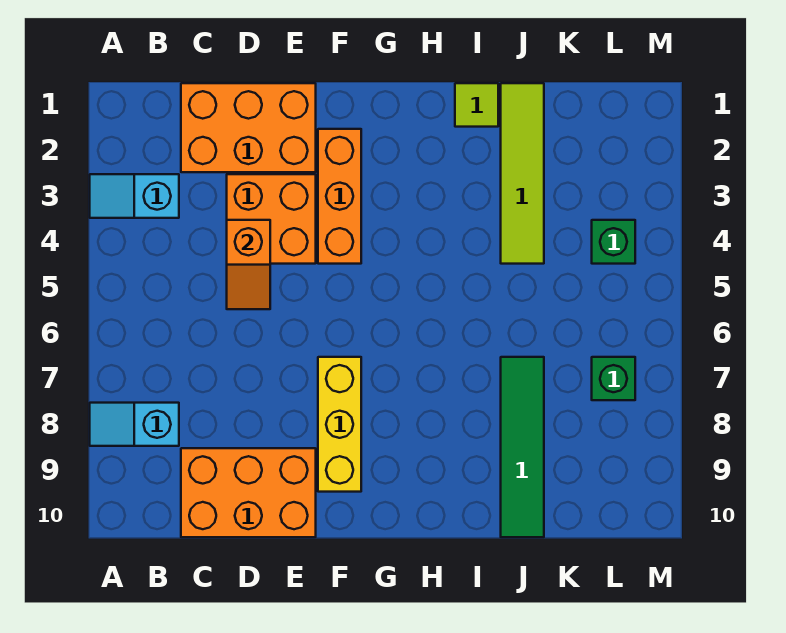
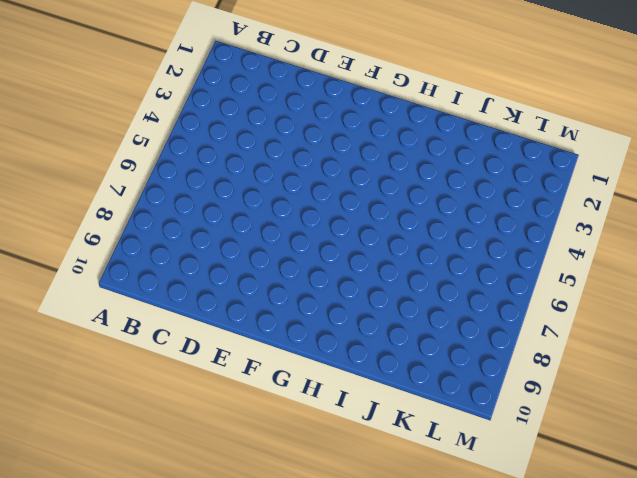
none -> cyan slope A3:B3 level 1 top B
none -> cyan slope A8:B8 level 1 top B
none -> orange brick C1:E2 level 1

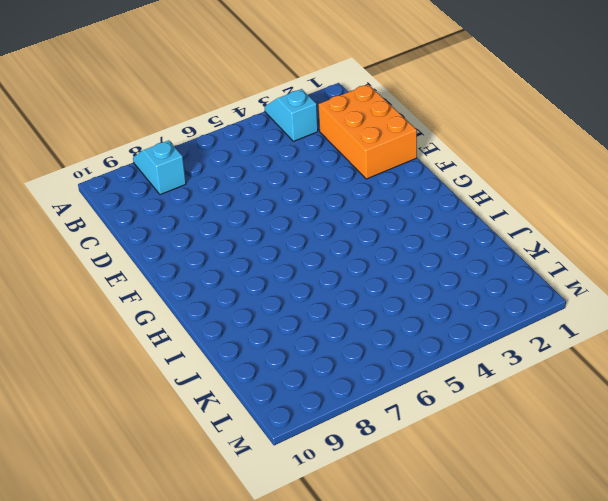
none -> orange brick C9:E10 level 1
none -> orange brick D3:E4 level 1
none -> orange brick F2:F4 level 1

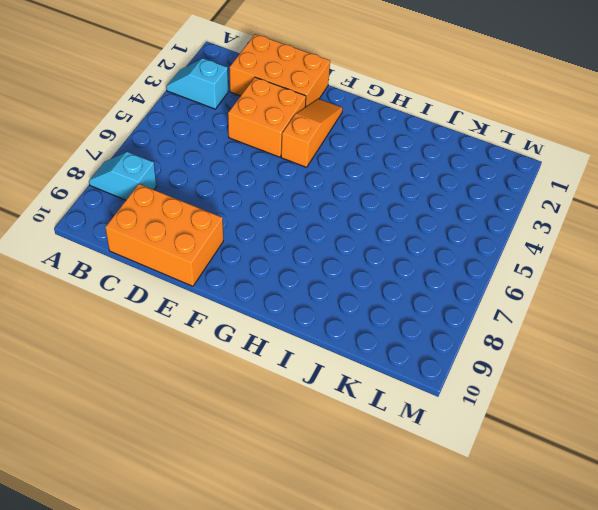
orange slope F2:F4 level 1 top 4 -> orange brick F2:F4 level 1
none -> yellow brick F7:F9 level 1
none -> lime tile I1 level 1
none -> lime tile J1:J4 level 1

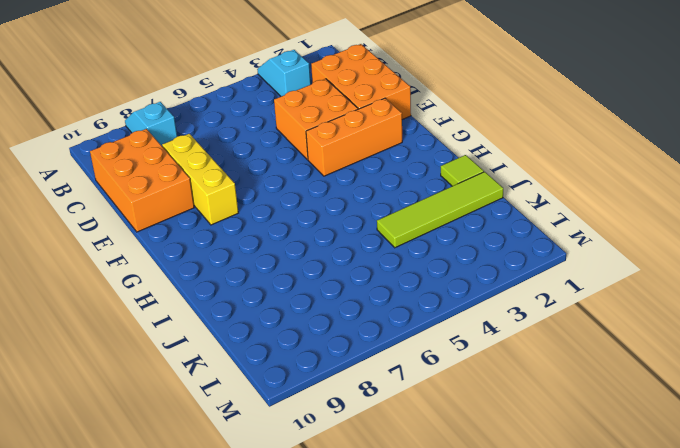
yellow brick D8:F8 level 1 -> yellow brick F7:F9 level 1
none -> green tile J7:J10 level 1
none -> green brick L4 level 1
none -> green brick L7 level 1

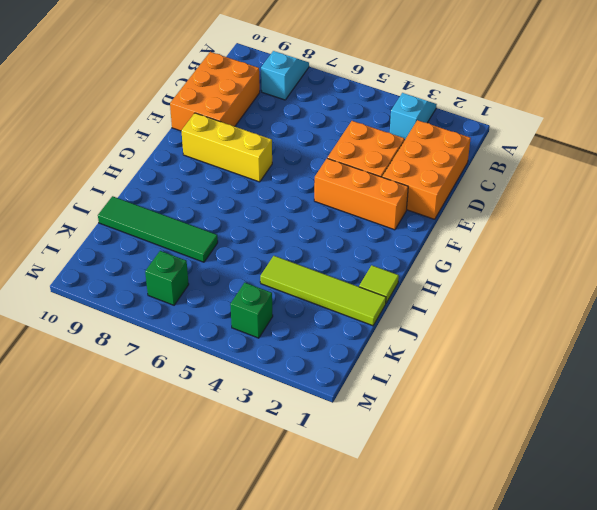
none -> orange slope D4:D5 level 2 top 4

